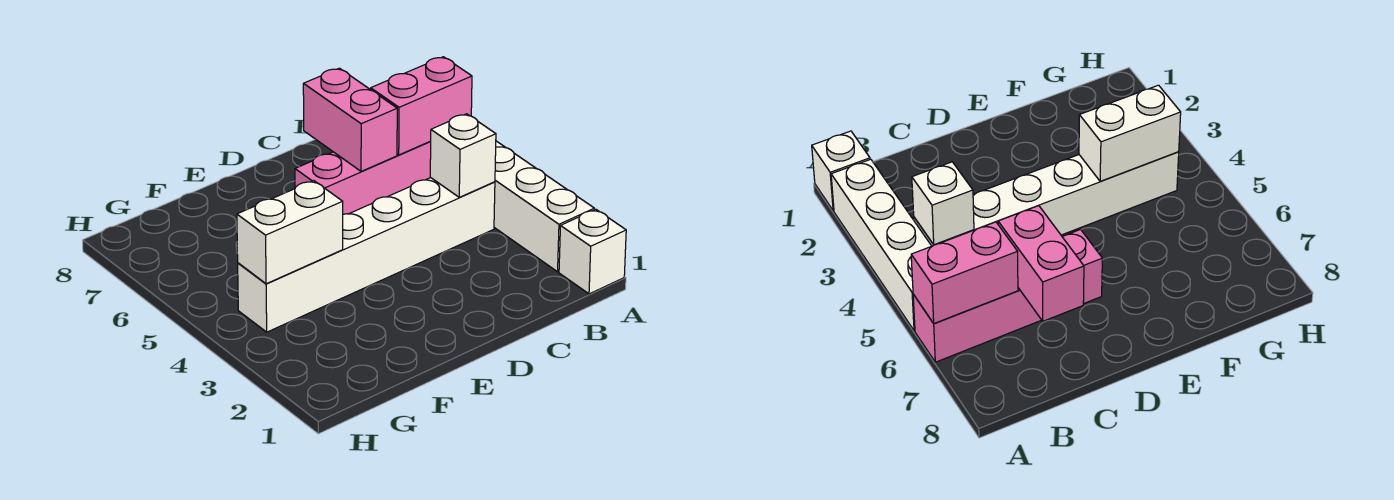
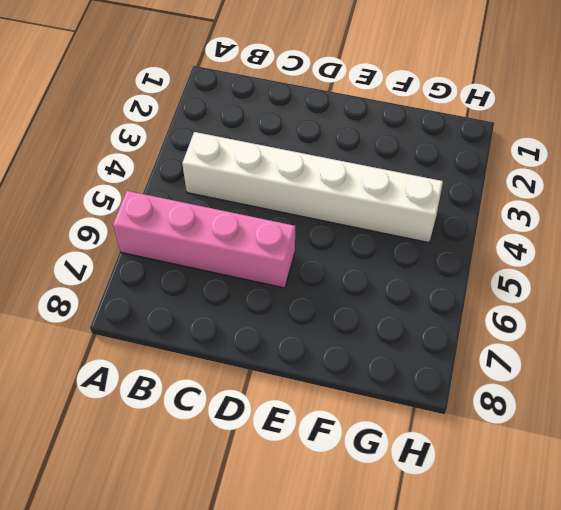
none -> white brick A1 level 1
none -> white brick A2:A5 level 1

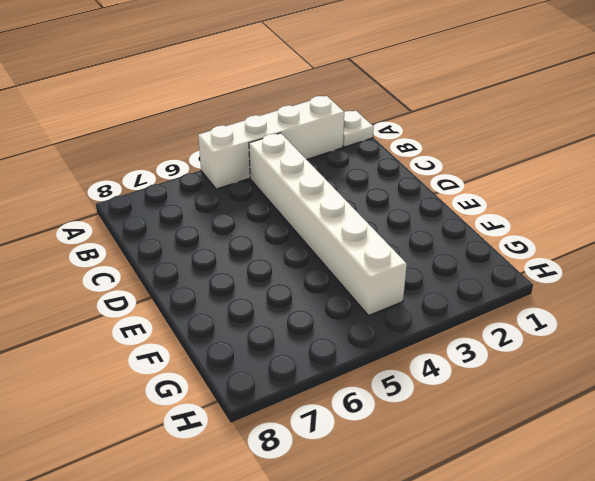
white plate A1 level 1 -> white brick A1 level 1
none -> pink brick A6:D6 level 1
none -> pink brick A6:B6 level 2

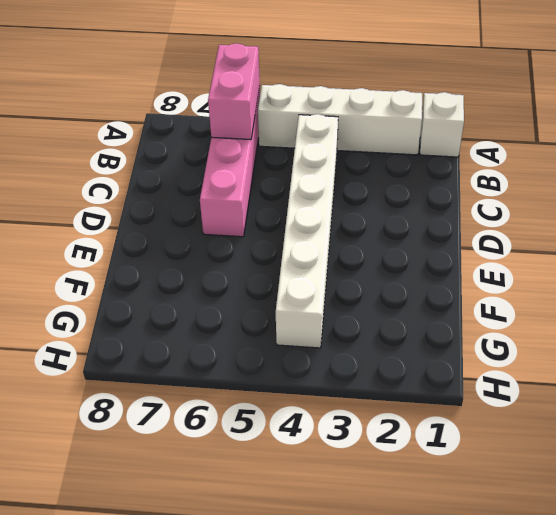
none -> white brick B4 level 2
none -> pink brick C6:C7 level 2

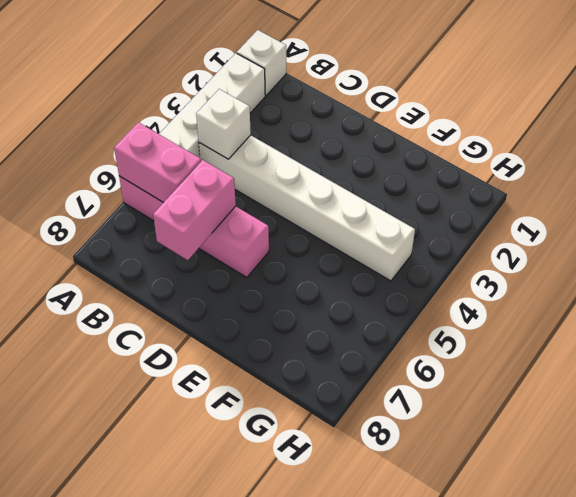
none -> white brick F4:G4 level 2

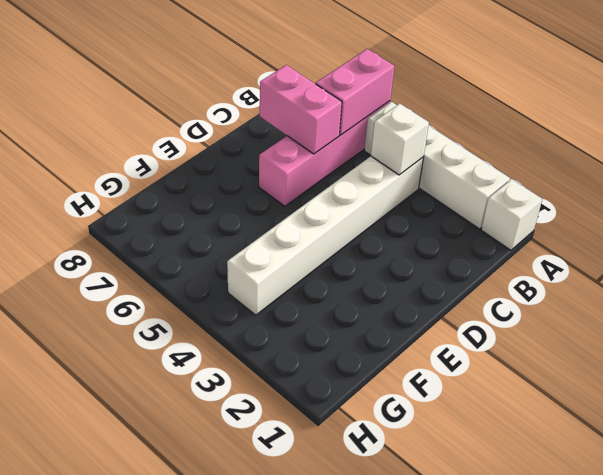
none -> white brick F4:G4 level 2

